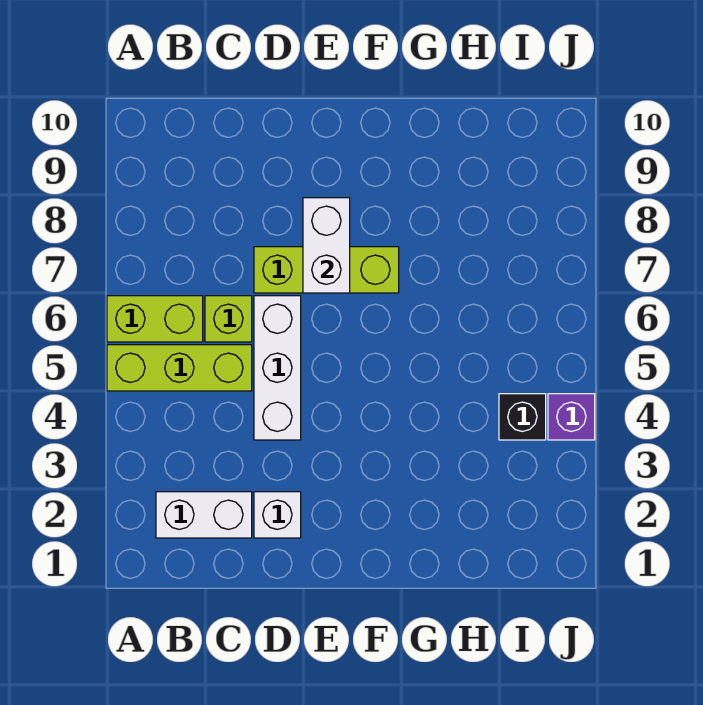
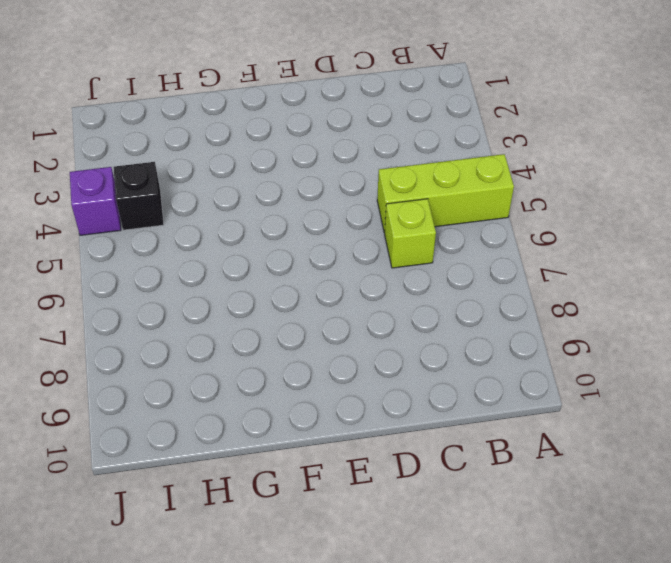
none -> lime brick A6:B6 level 1
none -> white brick B2:C2 level 1

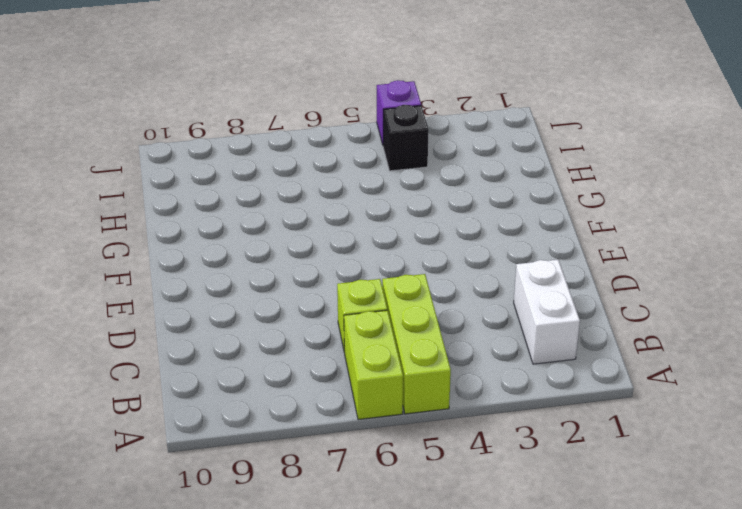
none -> white brick D2 level 1
none -> white brick D4:D6 level 1

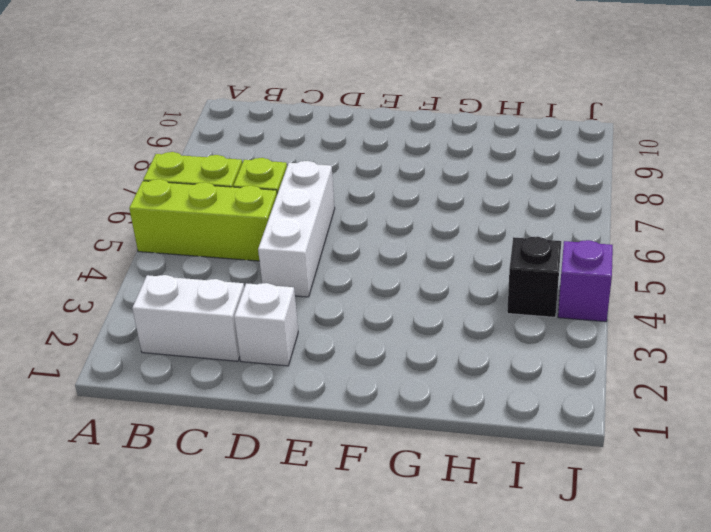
none -> lime brick D7:F7 level 1
none -> white brick E7:E8 level 2

